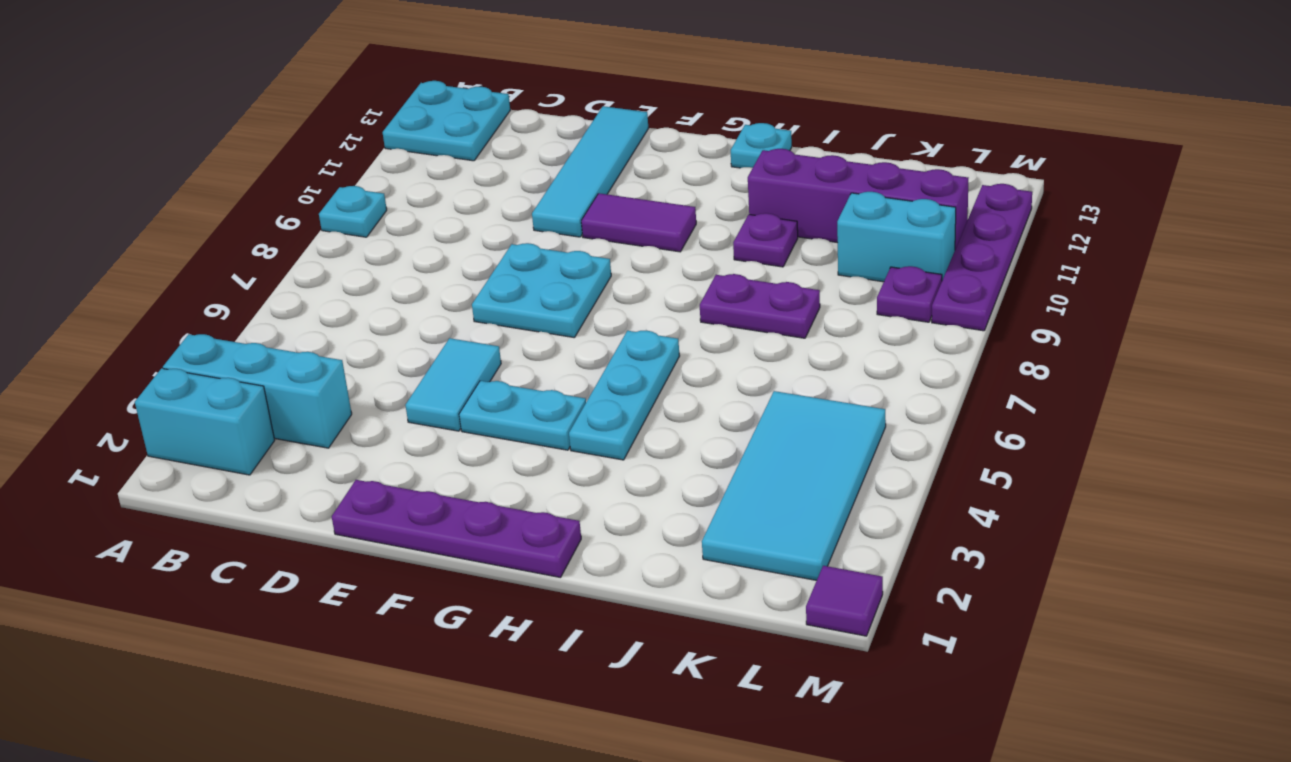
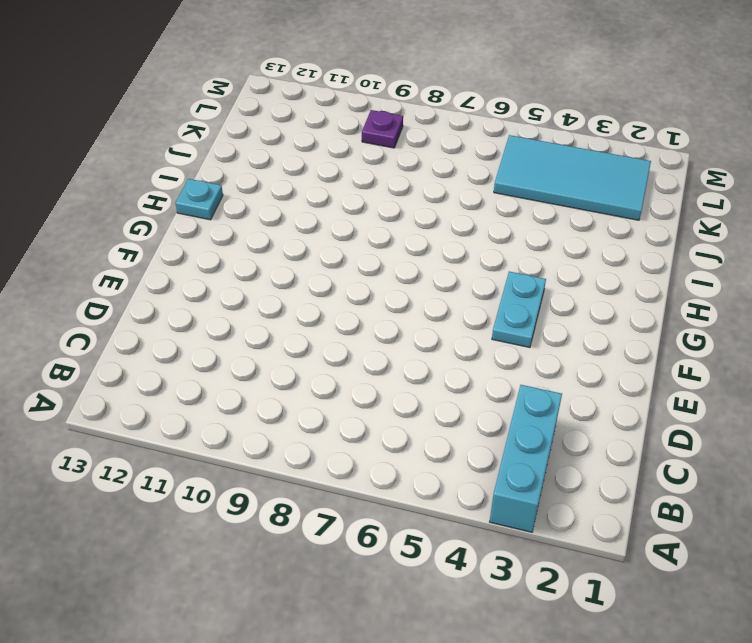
none -> cyan brick A2:B2 level 1
none -> cyan plate A9 level 1
none -> cyan plate A12:B13 level 1

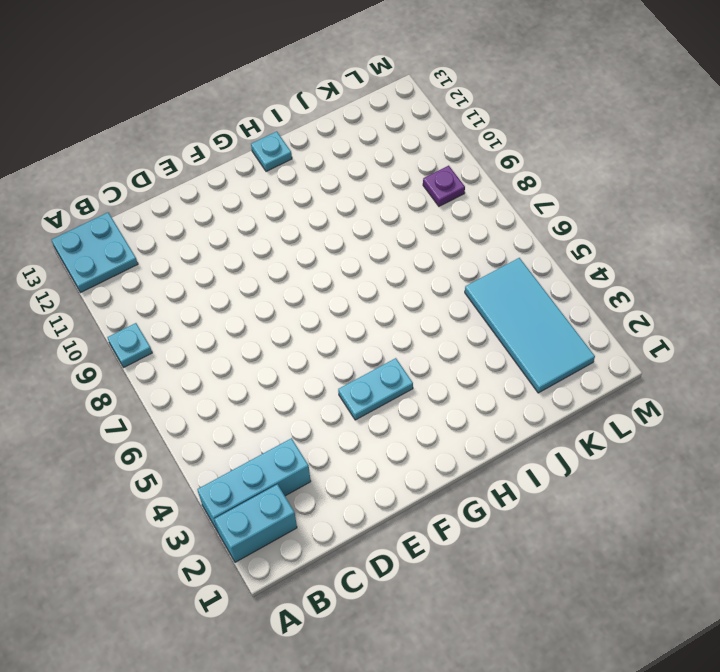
none -> purple plate E1:H1 level 1
none -> cyan tile E4:E5 level 1
none -> cyan plate E7:F8 level 1

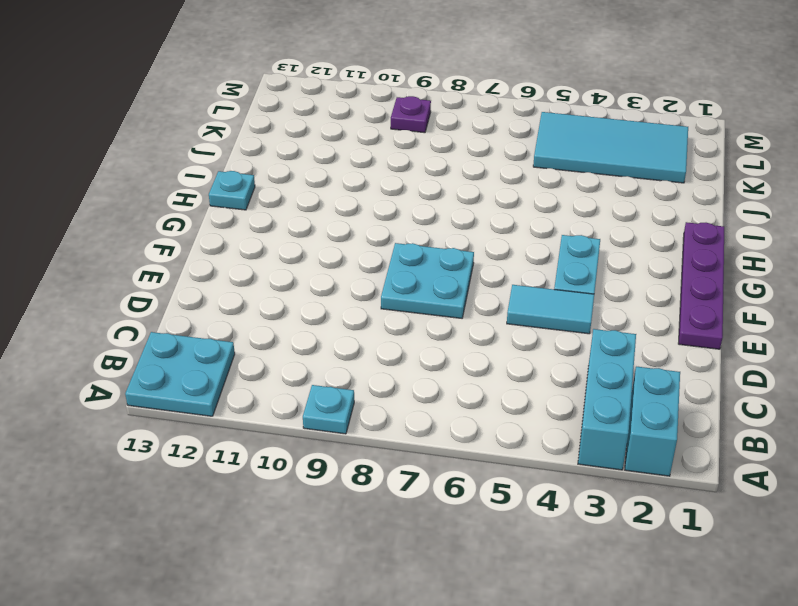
none -> cyan tile E10:E13 level 1
none -> purple tile F10:G10 level 1
none -> cyan plate H4:H6 level 1

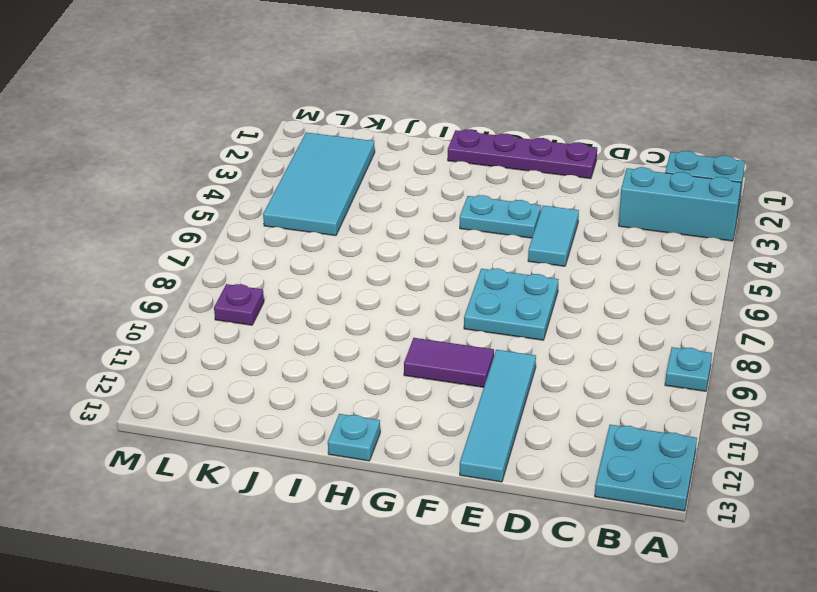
none -> cyan plate H4:H6 level 1
none -> purple plate I8:J8 level 1
none -> purple plate I10 level 1

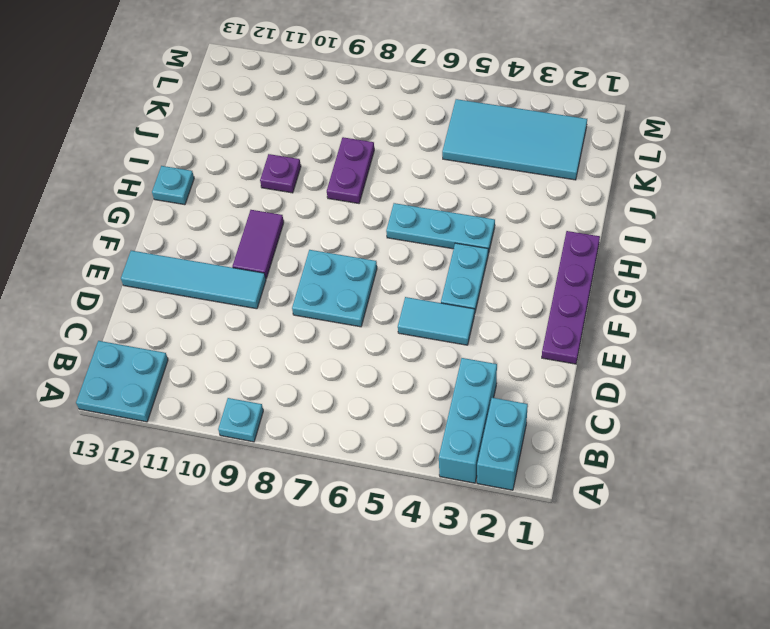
none -> purple brick I11:L11 level 1
none -> cyan brick K10:L10 level 1
none -> purple plate L9 level 1

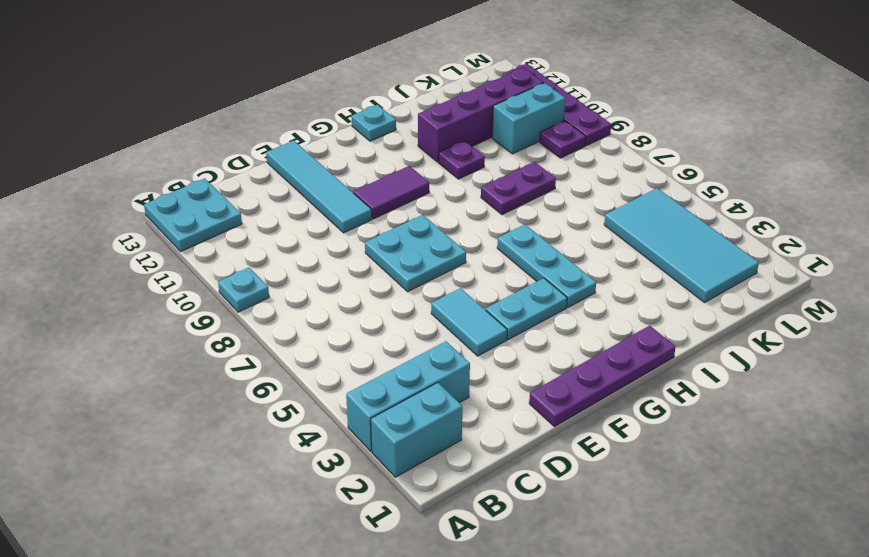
none -> purple tile M1 level 1

